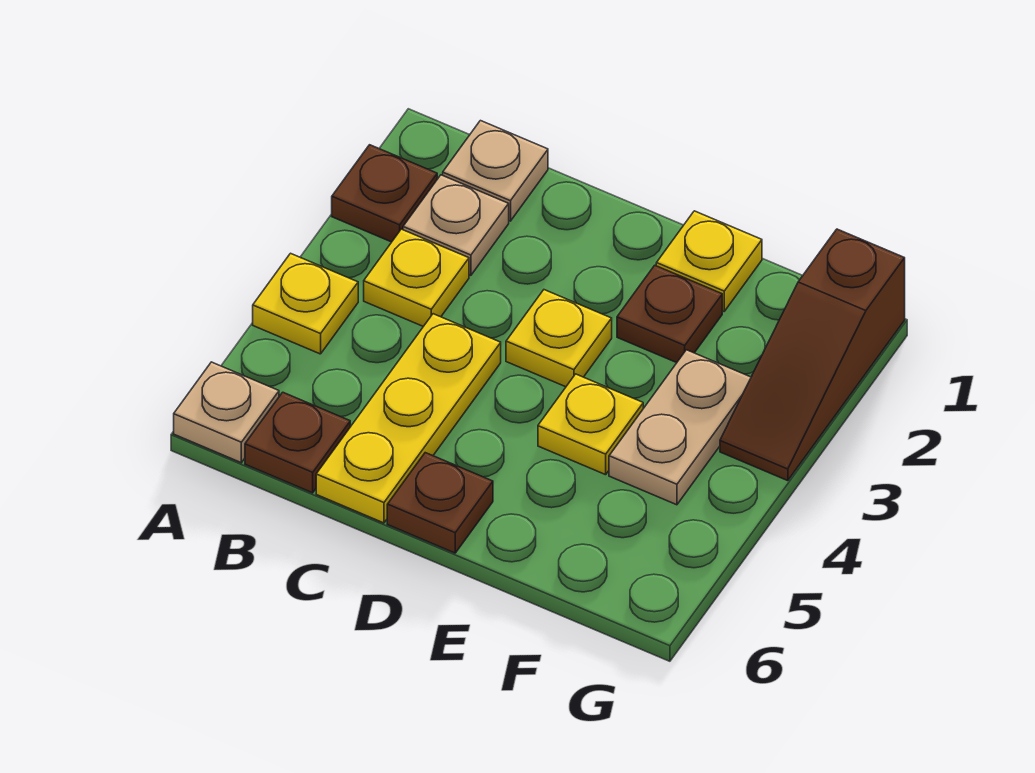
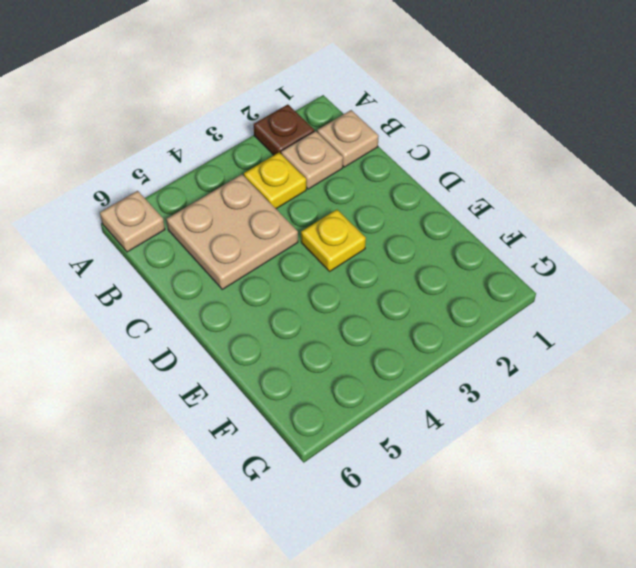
tan plate B4:C5 level 1 -> yellow plate C4:C6 level 1
none -> yellow plate A4 level 1
none -> brown plate B6 level 1
none -> brown plate D6 level 1

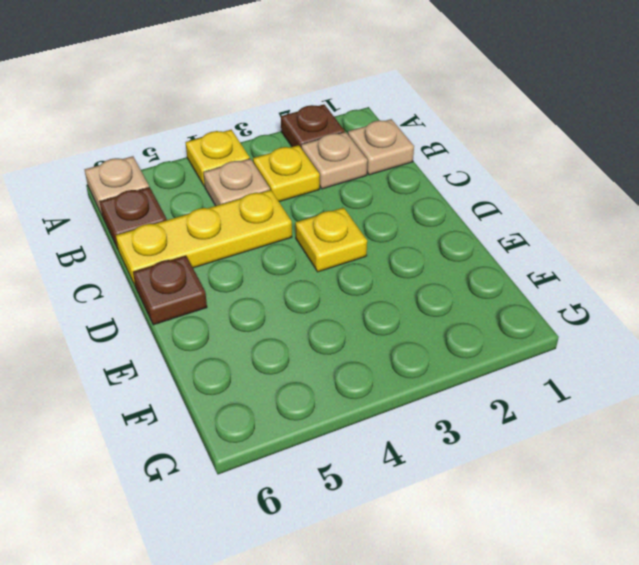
tan plate B4 level 1 -> none
none -> yellow plate E1 level 1
none -> brown plate E2 level 1
none -> yellow plate E4 level 1

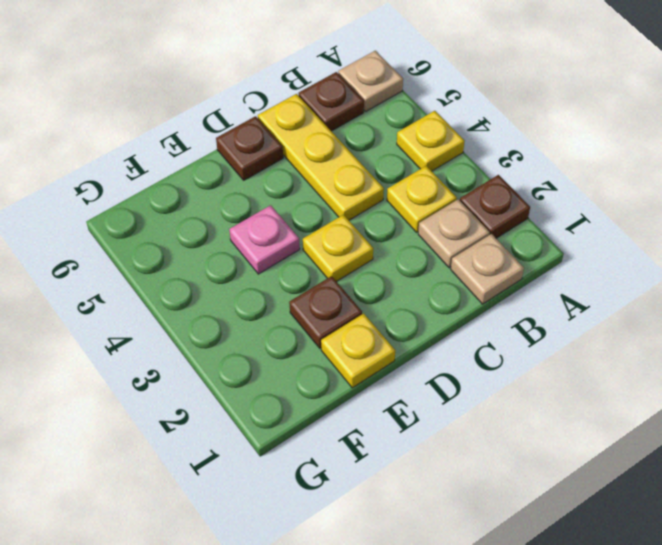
pink plate E4 level 1 -> yellow plate E4 level 1
none -> tan plate F3:F4 level 1
none -> brown slope G1:G3 level 1 top 1

